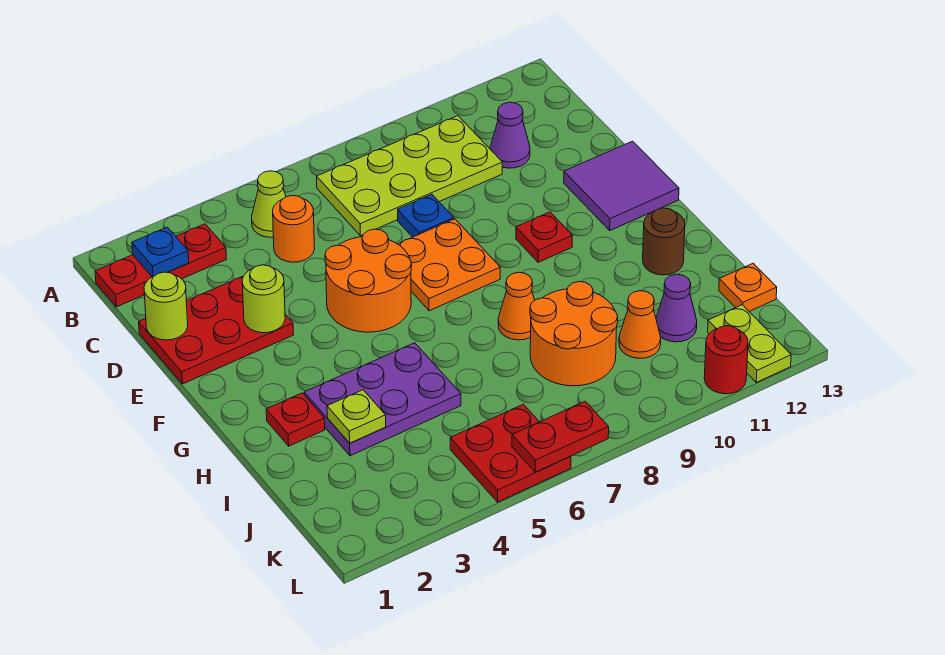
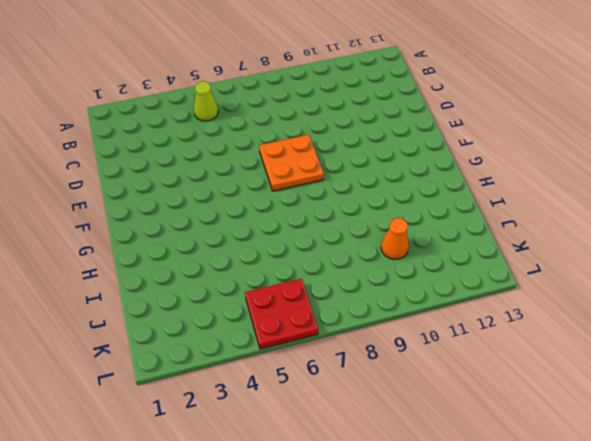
none -> red plate B1:B3 level 1
none -> lime plate B7:C10 level 1
none -> orange round brick C5 level 1

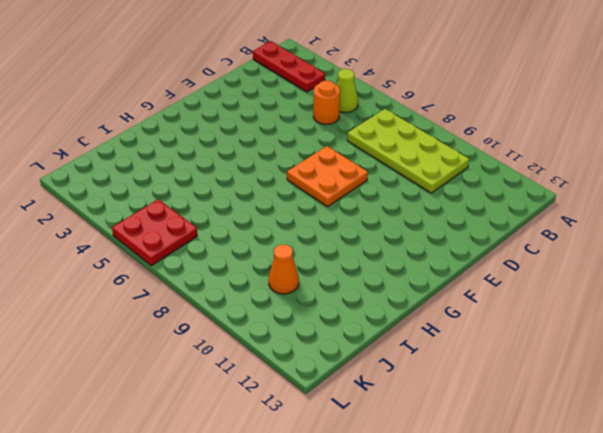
none -> purple cone C11 level 1
none -> red plate D1:E3 level 1
none -> blue plate D8 level 1

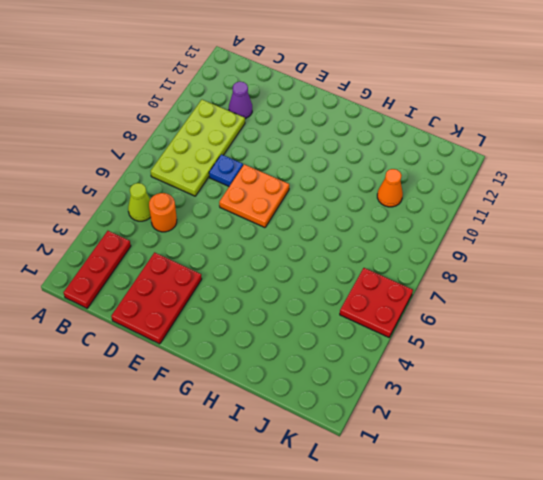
none -> orange round brick E5:F6 level 1
none -> purple tile E12:F13 level 1
none -> red plate F10 level 1

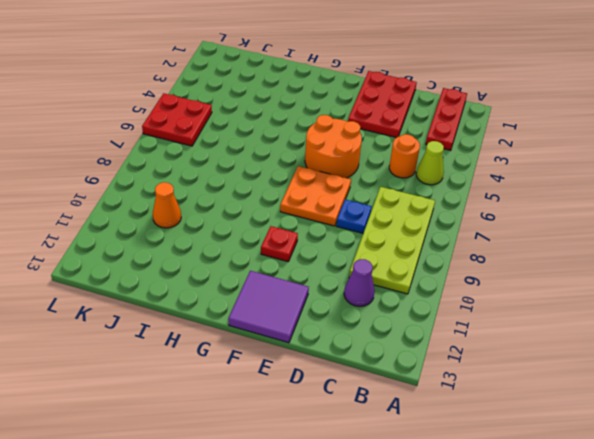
none -> red plate H2 level 1
none -> purple plate H3:I5 level 1
none -> orange cone H8 level 1

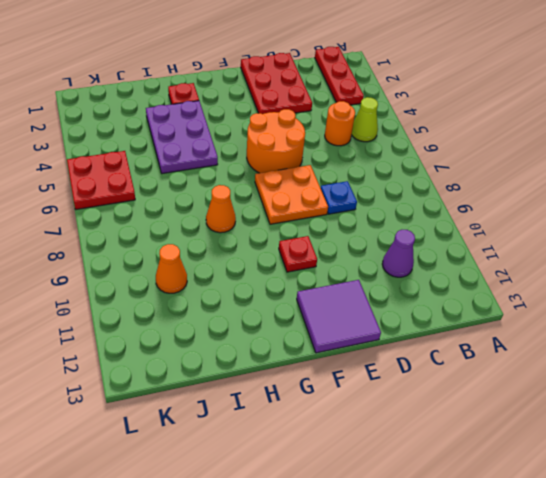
none -> lime plate B7:C10 level 1
none -> brown round brick H12 level 1
none -> orange round brick I8:J9 level 1

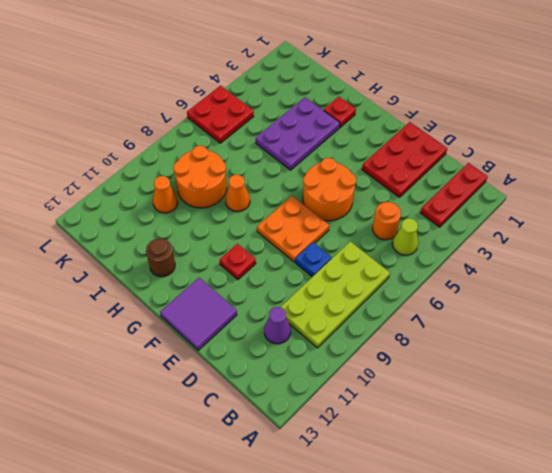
none -> purple cone J11 level 1
none -> orange plate J13 level 1
none -> lime plate K12:L12 level 1

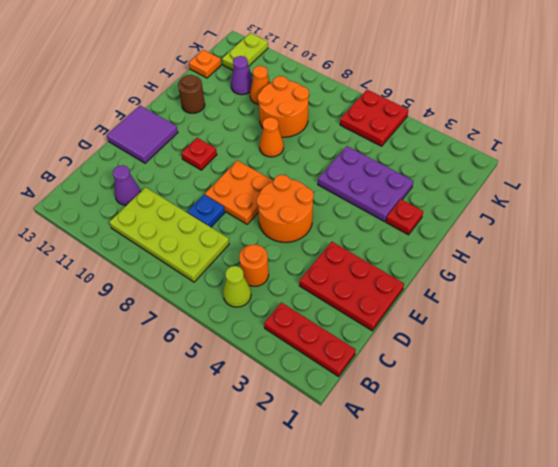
none -> red round brick L11 level 1
none -> blue plate B2 level 2
none -> lime round brick D1 level 2

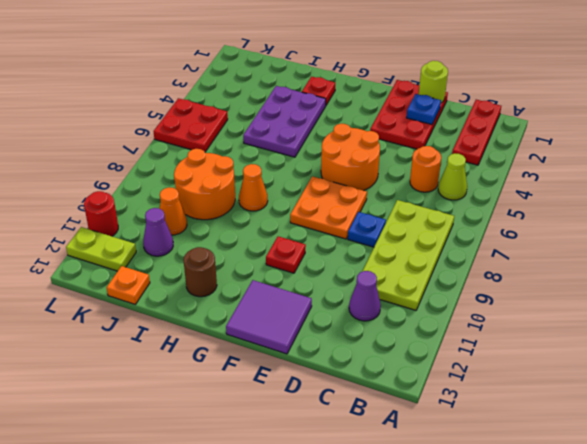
blue plate D2 level 2 -> blue plate B2 level 2
none -> lime round brick E3 level 2
none -> lime plate I3 level 2
none -> red plate L6:L7 level 2

